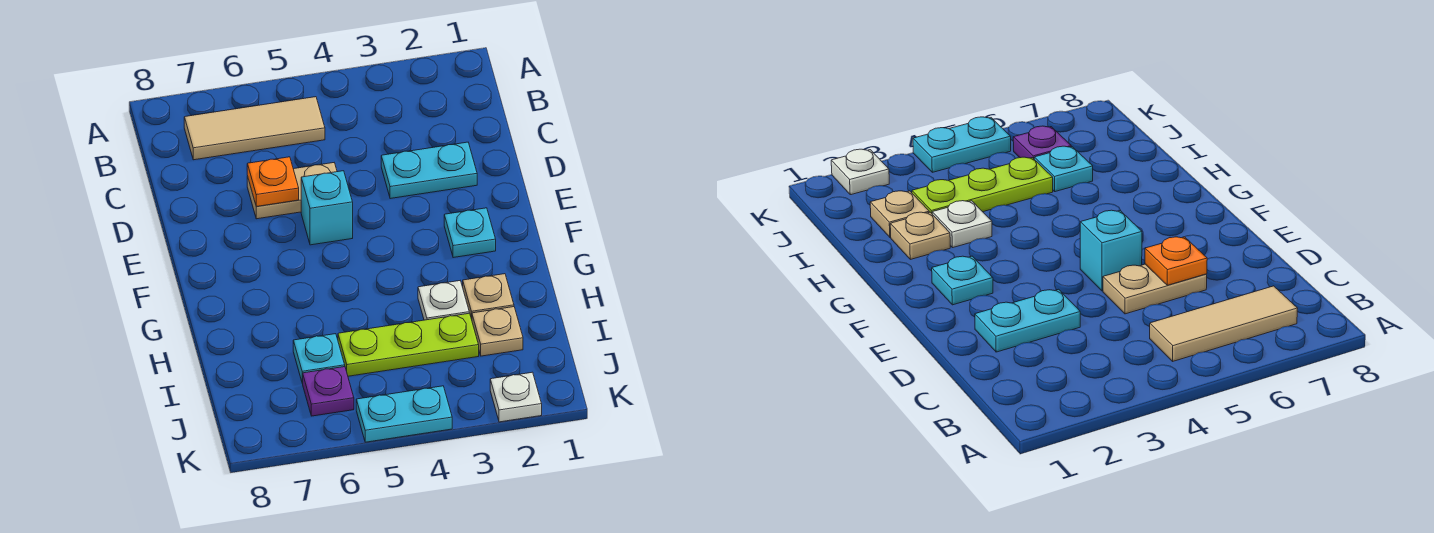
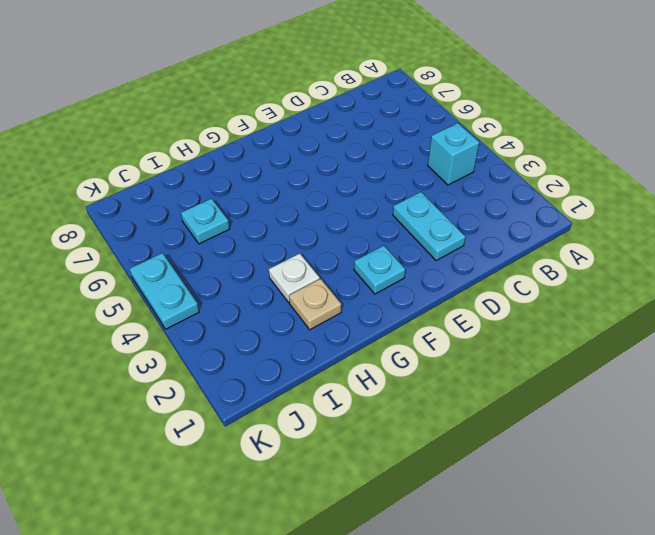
cyan brick B4 level 1 -> cyan brick E5 level 1
none -> tan tile B5:B7 level 1
none -> tan plate D5:D6 level 1
none -> tan plate I2 level 1

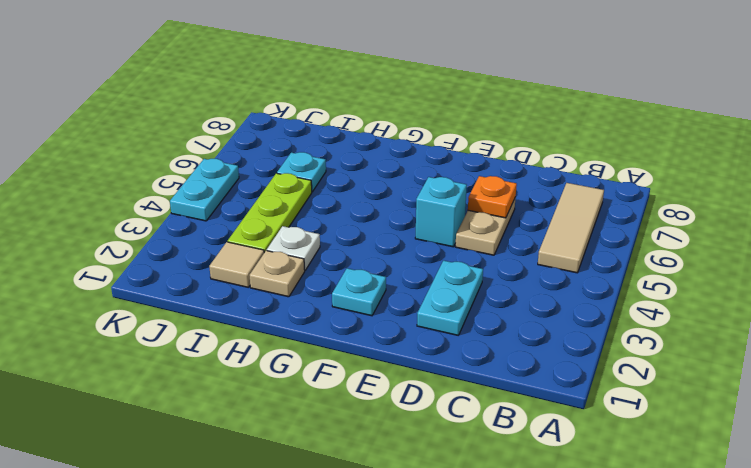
tan tile I2 level 1 -> tan plate I2 level 1
none -> purple plate J6 level 1
none -> white plate K2 level 1

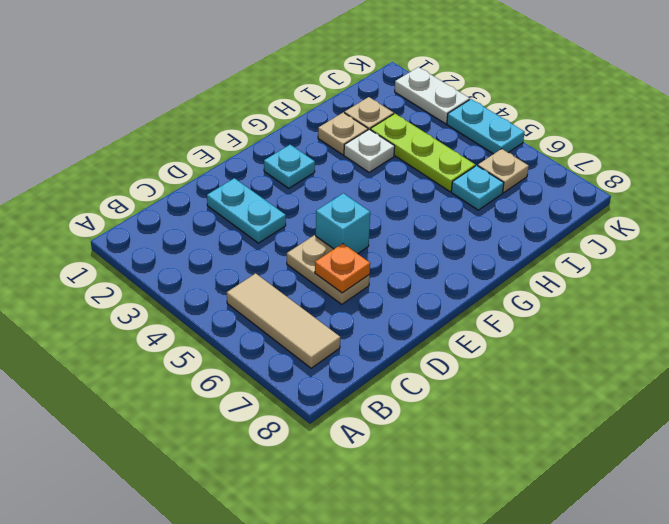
tan plate J6 level 1 -> purple plate J6 level 1
white plate K2:K3 level 1 -> white plate K2 level 1

